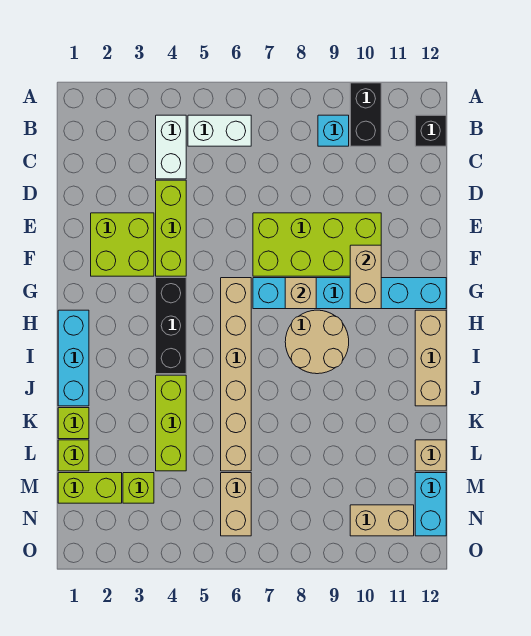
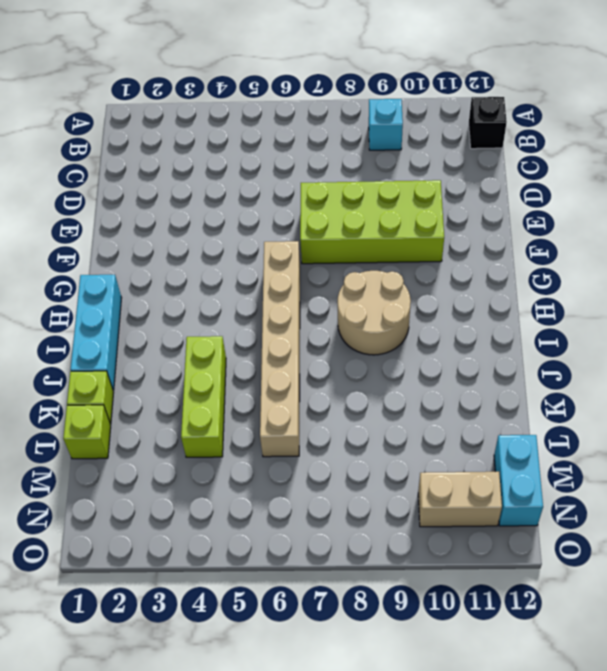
none -> black brick A10:B10 level 1
none -> white brick B4:C4 level 1
none -> white brick B5:B6 level 1

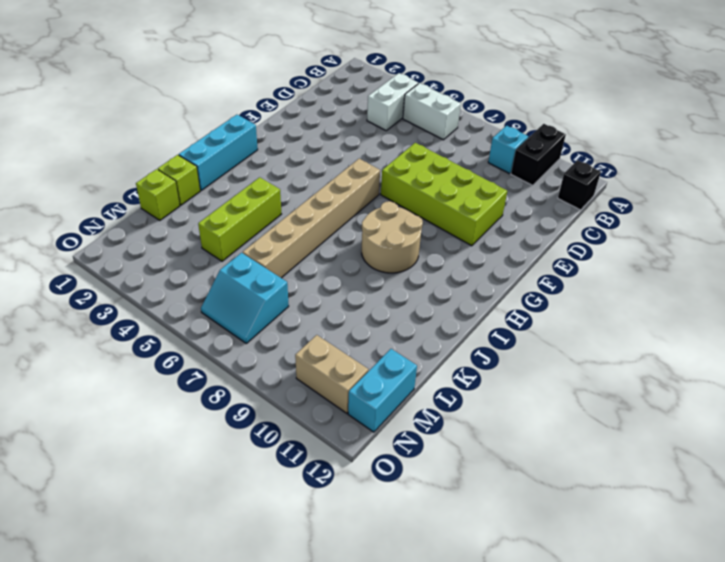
cyan slope M6:N7 level 1 top M -> tan brick M6:N6 level 1
none -> lime brick D4:F4 level 1
none -> lime brick E2:F3 level 1
none -> black brick G4:I4 level 1

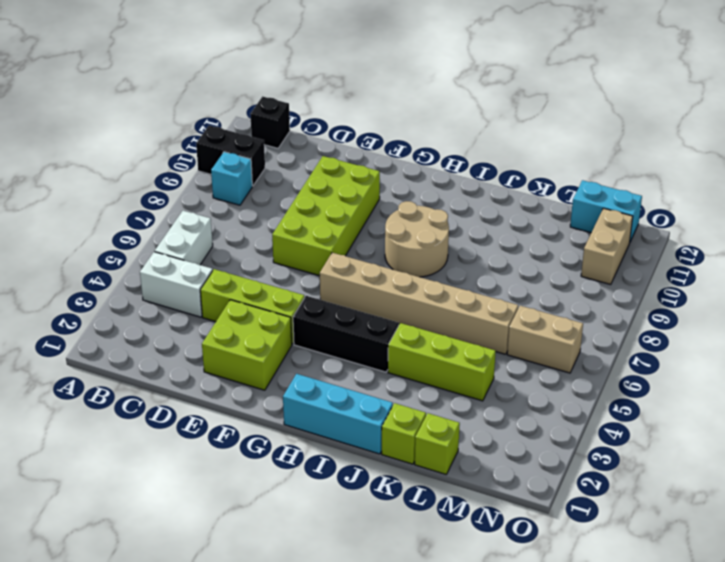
none -> cyan brick G7:G12 level 1
none -> tan brick H12:J12 level 1
none -> tan brick L12 level 1

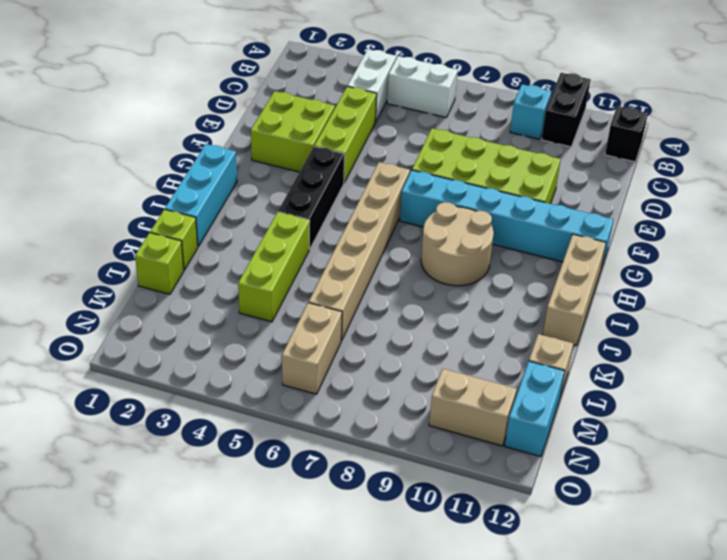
none -> lime brick M1:M2 level 1
none -> lime brick M3 level 1
none -> tan brick F10:G10 level 2

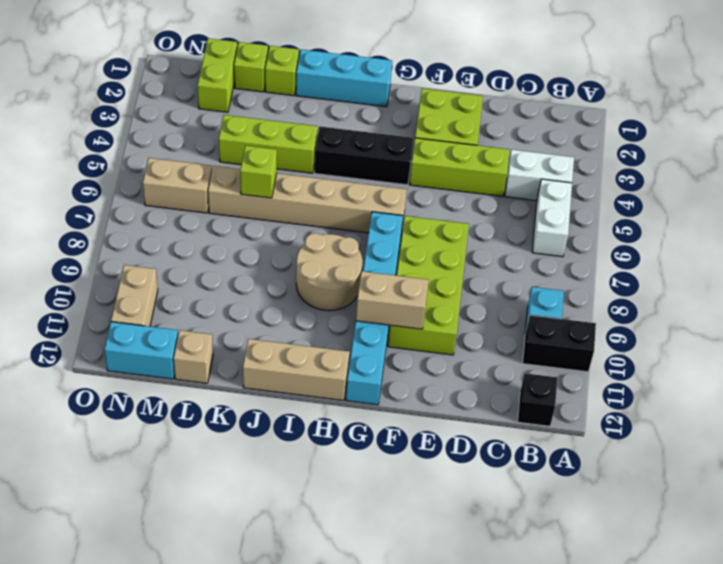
lime brick K6 level 2 -> lime brick M3 level 1
none -> tan brick G8 level 2

